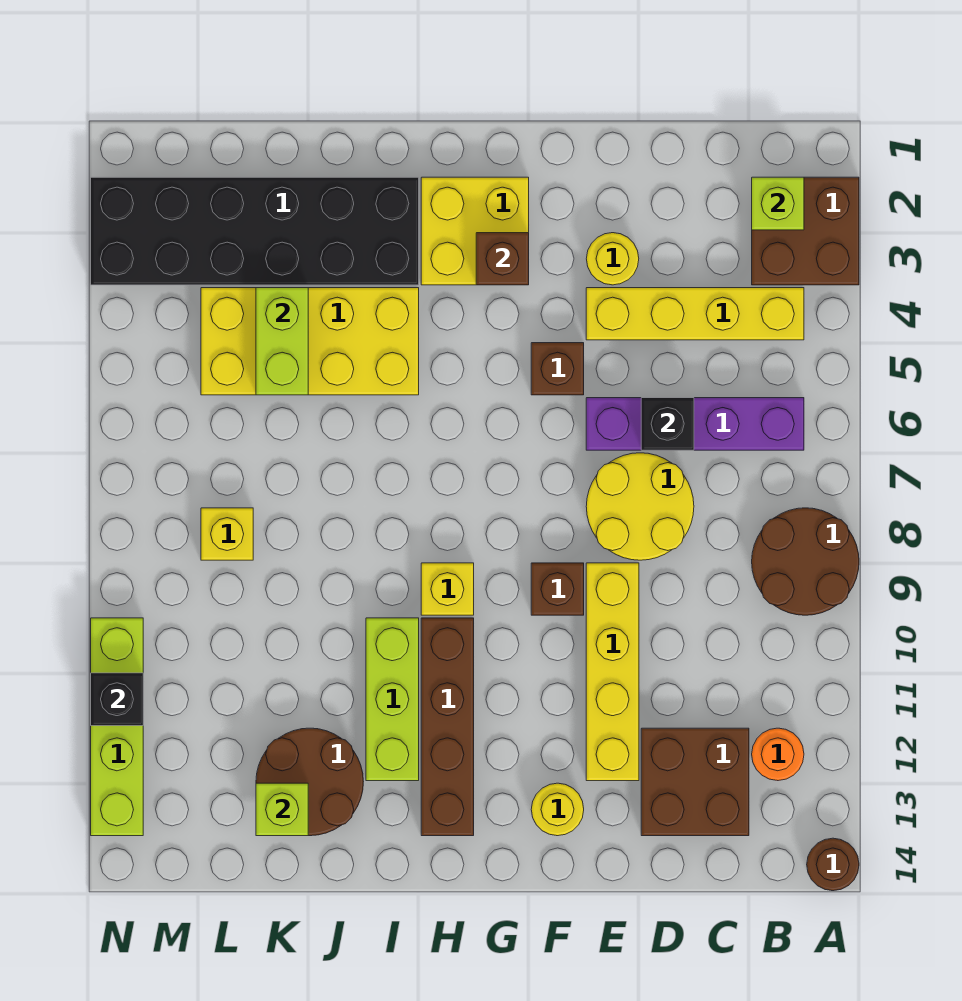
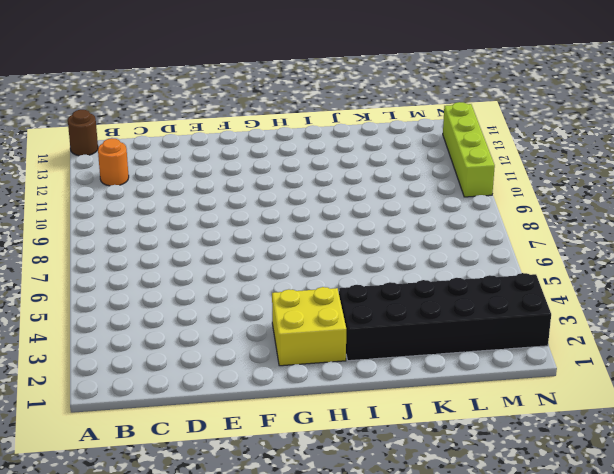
none -> brown brick A2:B3 level 1
none -> brown round brick A8:B9 level 1
none -> yellow brick B4:E4 level 1

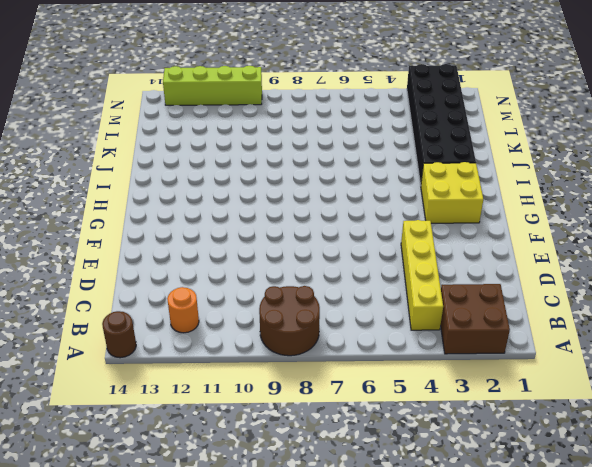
none -> purple brick B6:E6 level 1
none -> brown brick C12:D13 level 1
none -> yellow round brick D7:E8 level 1

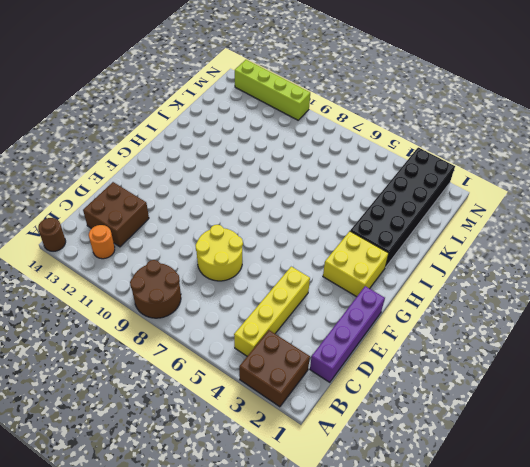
purple brick C1:F1 level 1 -> purple brick B6:E6 level 1
none -> yellow round brick E3 level 1
none -> yellow brick E9:E12 level 1
none -> brown brick F5 level 1

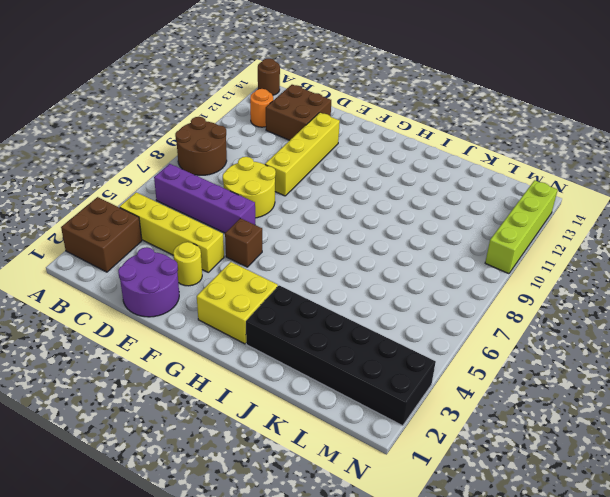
purple round brick D1:E2 level 1 -> none
none -> brown brick F9 level 1
none -> yellow round brick F13 level 1
none -> yellow brick H9 level 1

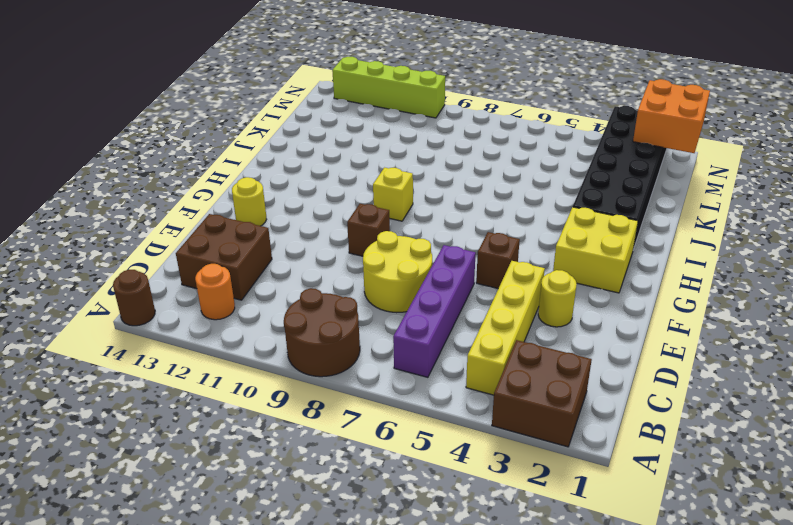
orange brick M1:N2 level 2 -> none
none -> yellow brick E9:E12 level 1
none -> brown brick H10:H13 level 1
none -> yellow brick I4:L5 level 1

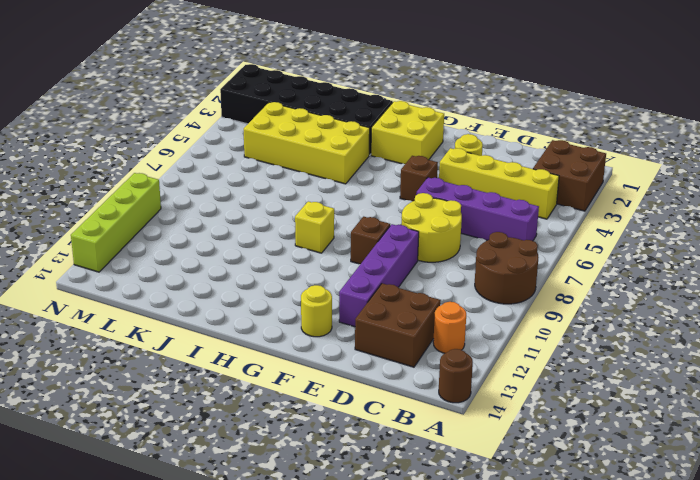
purple brick E9:E12 level 1 -> yellow brick E9:E12 level 1
none -> brown brick H10:H13 level 1
none -> lime brick I10:I12 level 1
none -> brown round brick J12:K13 level 1

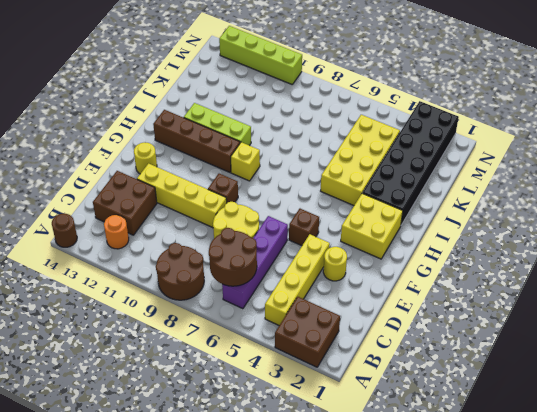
brown round brick B6:C7 level 2 -> brown round brick J12:K13 level 1
none -> yellow brick L8 level 1
none -> lime brick B2 level 2
none -> black brick D6 level 2

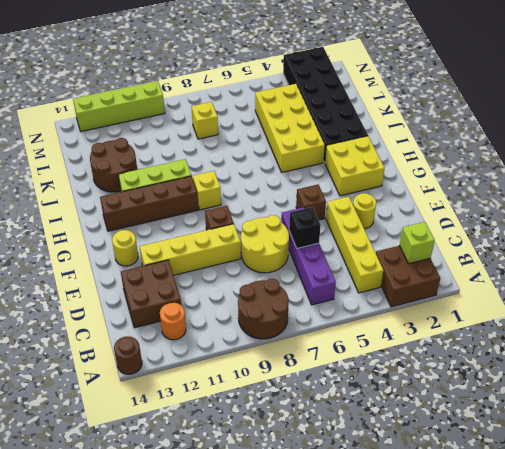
none -> brown brick G3 level 2
none -> lime brick K4:K5 level 2
none -> lime brick K13 level 2

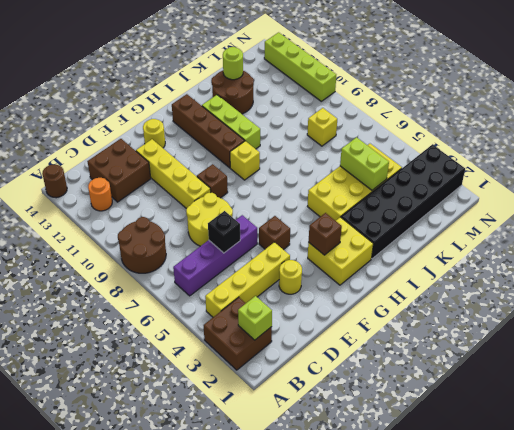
lime round brick K13 level 2 -> lime brick K13 level 2
none -> black brick N11 level 2

